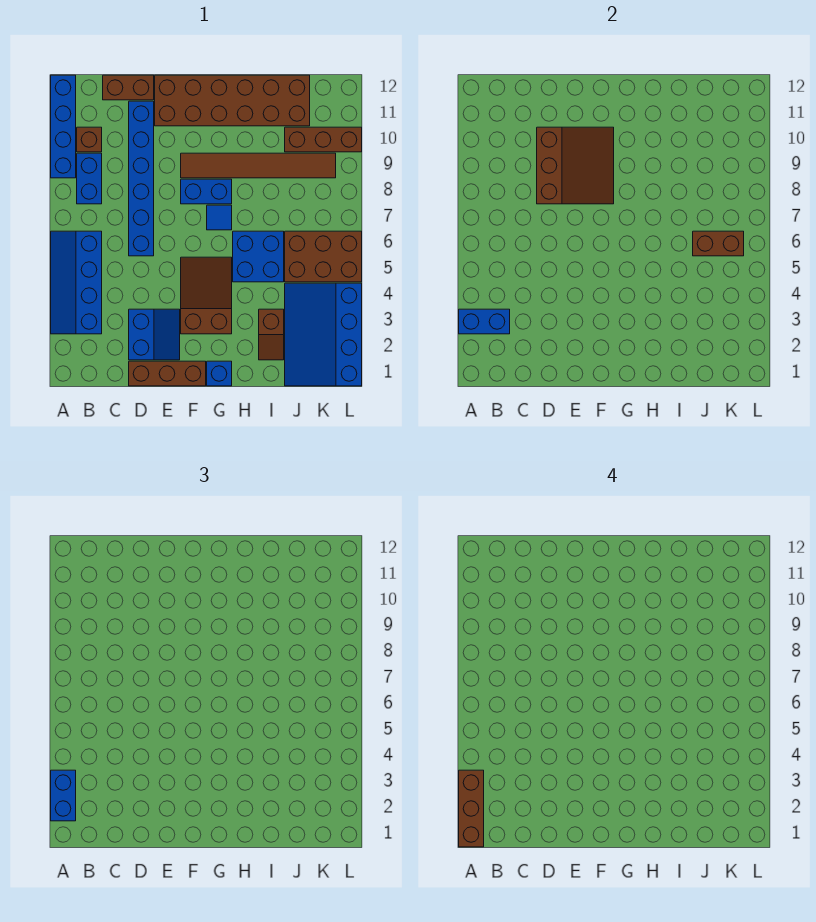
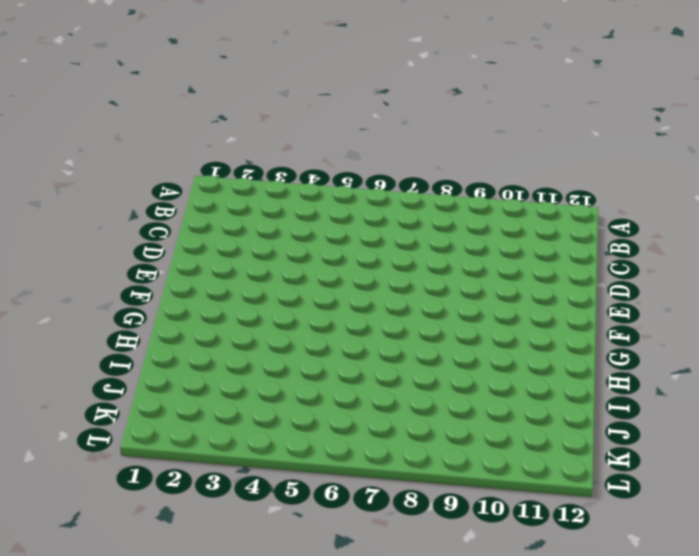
none -> blue slope A3:B6 level 1 top B
none -> blue brick A9:A12 level 1
none -> blue brick B8:B9 level 1

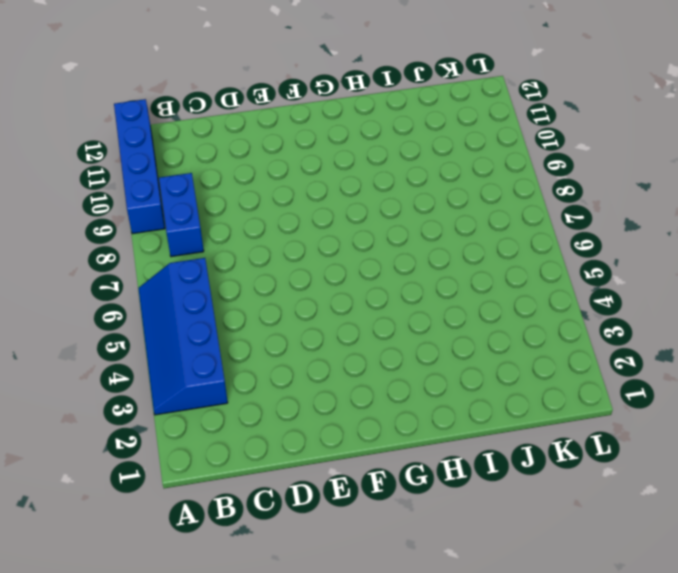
none -> brown brick B10 level 1
none -> brown brick C12:D12 level 1
none -> brown brick D1:F1 level 1

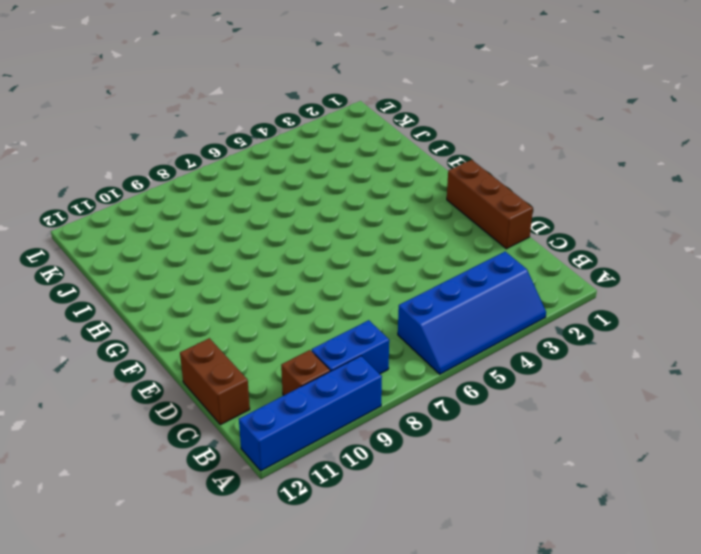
none -> blue slope D2:E3 level 1 top D
none -> blue brick D6:D11 level 1
none -> brown brick E11:J12 level 1

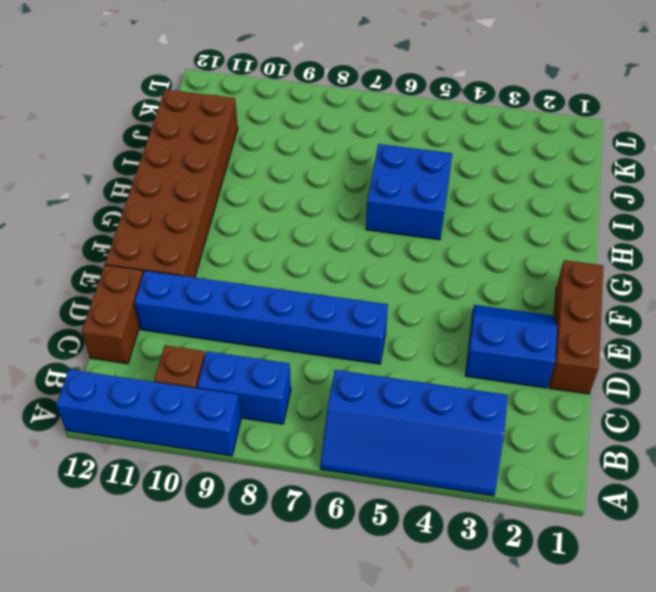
none -> brown slope F3:G5 level 1 top 3
none -> blue brick F8:G8 level 1
none -> brown tile F9:K9 level 1

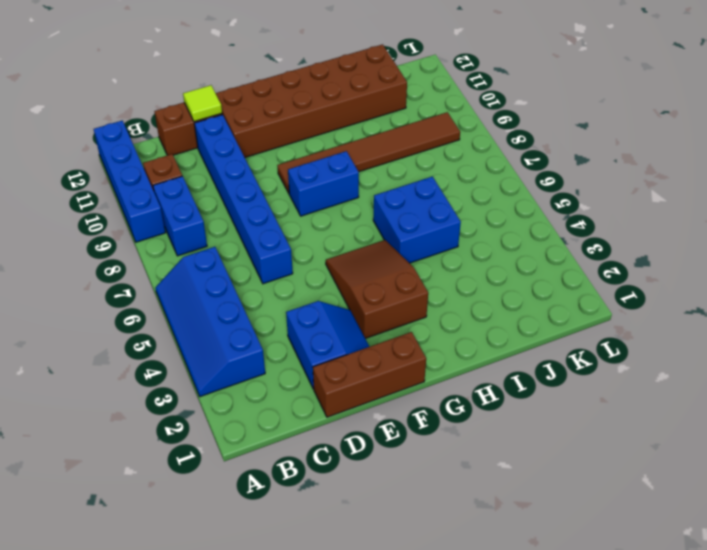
lime tile D12 level 2 -> none
none -> blue brick G1 level 1
none -> blue tile G7 level 1
none -> brown slope I2:I3 level 1 top 3

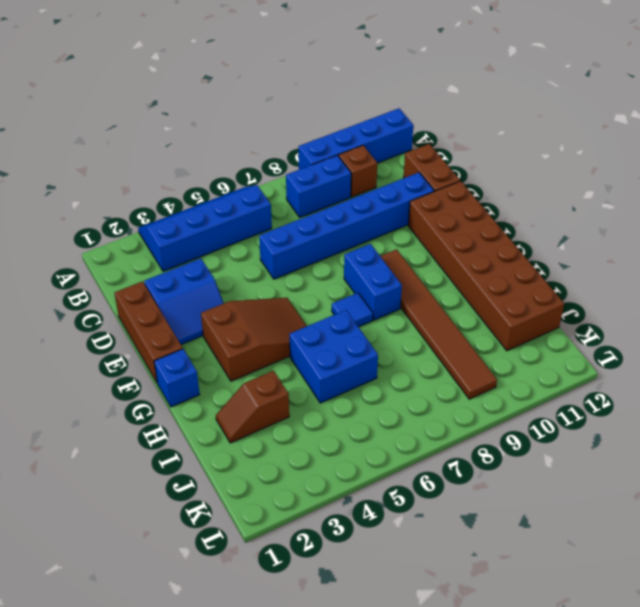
none -> blue slope J1:L4 level 1 top L
none -> brown brick J5:L6 level 1
none -> brown brick J10:L10 level 1

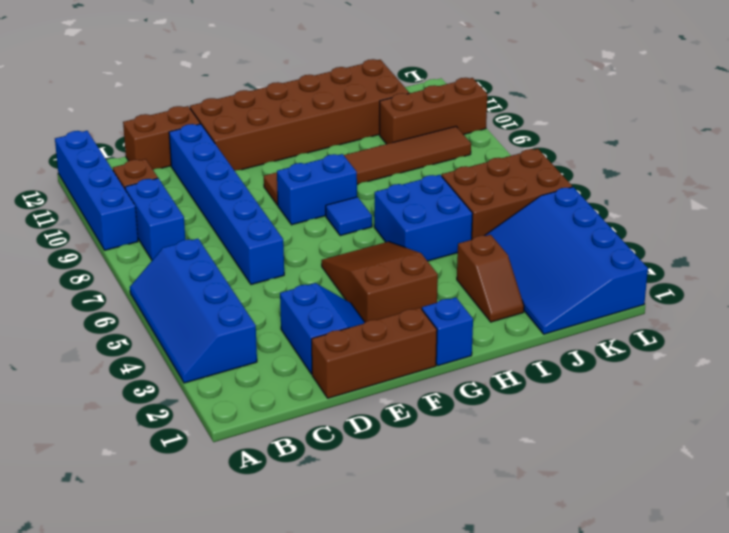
none -> blue brick A3:B3 level 2
none -> brown slope D8:F10 level 2 top D
none -> brown brick J6:K6 level 2

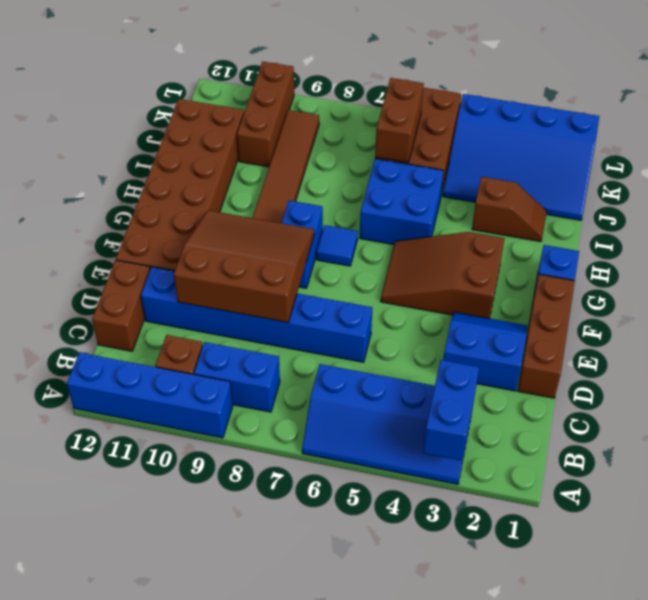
none -> blue brick A2:A3 level 3
none -> brown brick A1:A3 level 4

